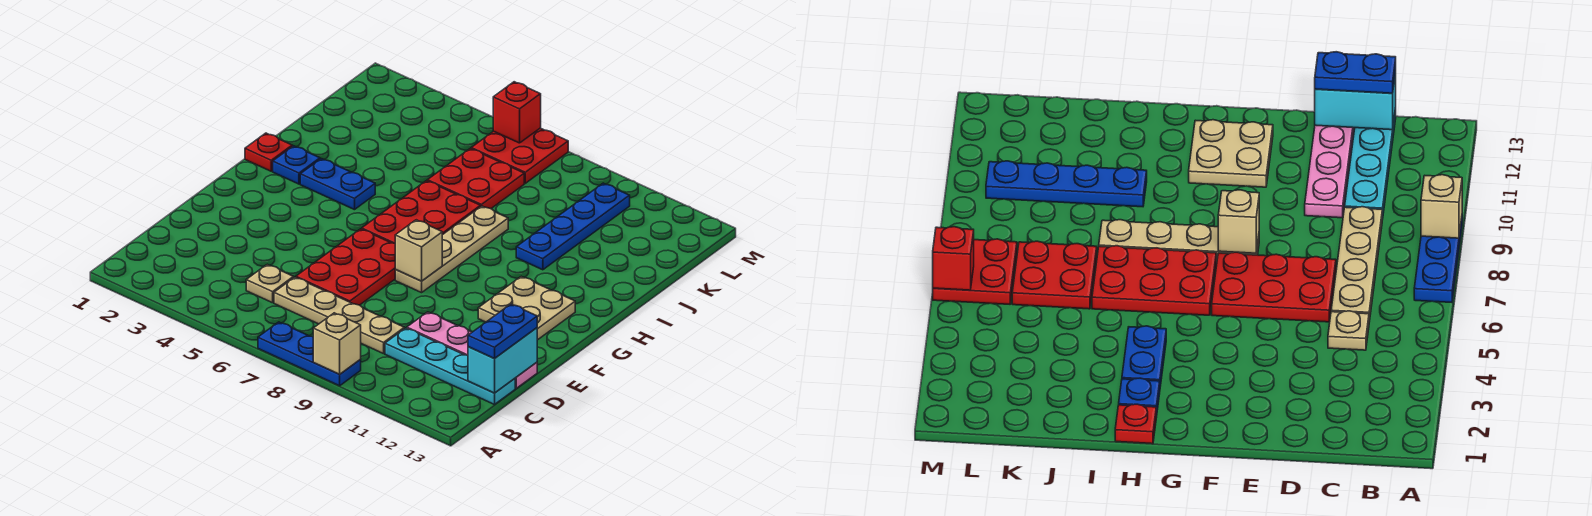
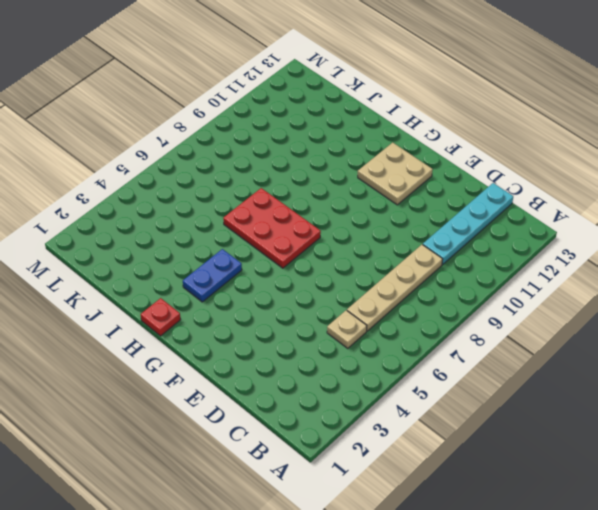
none -> blue plate A7:A9 level 1
none -> red plate D6:F7 level 1
none -> pink plate D10:D13 level 1

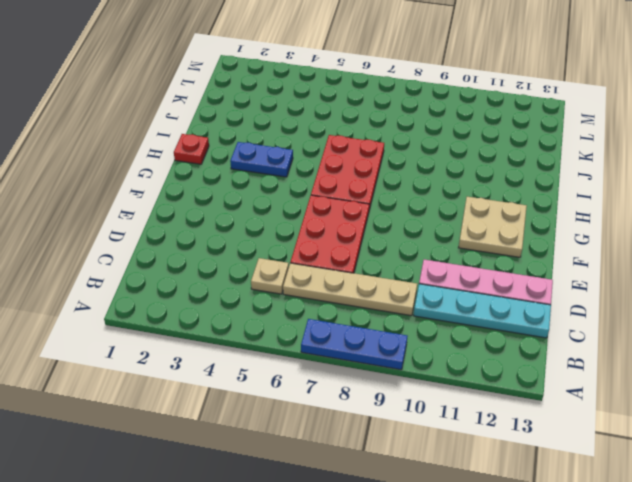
none -> tan plate F8:I8 level 1
none -> blue plate H2 level 1
none -> blue plate I10:L10 level 1

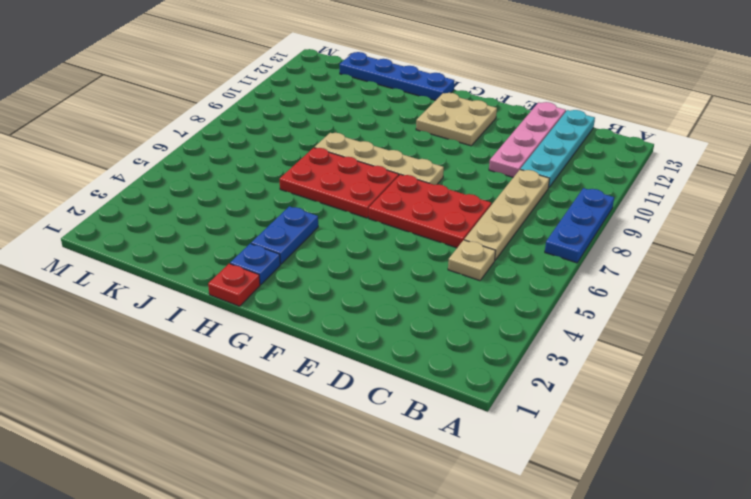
blue plate H13:K13 level 1 -> blue plate I10:L10 level 1
none -> red plate J6:K7 level 1
none -> red plate L6:M7 level 1
none -> tan brick A9 level 2

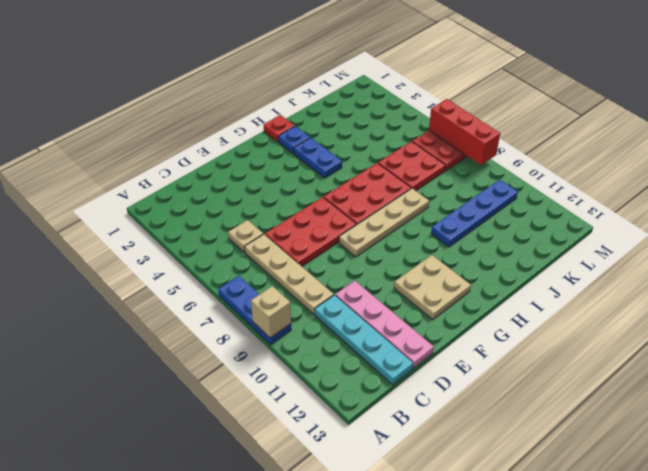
red brick M6:M8 level 2 -> red brick M6 level 2
none -> cyan brick C13:D13 level 2
none -> tan brick F8 level 2
none -> blue plate C13:D13 level 3

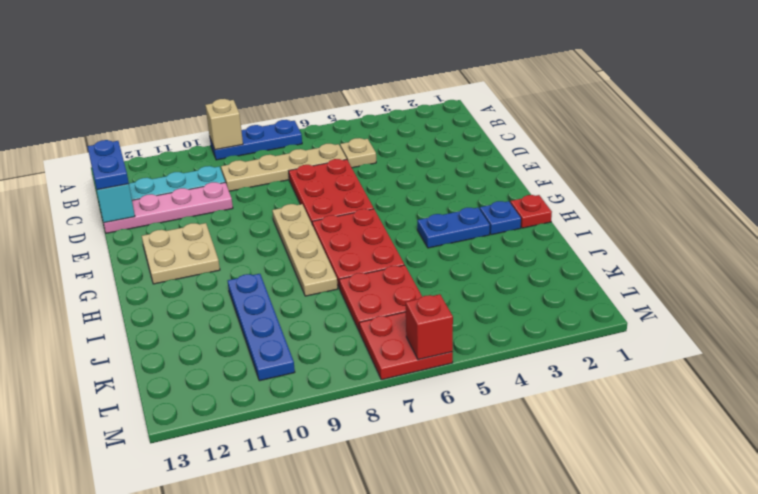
none -> tan brick F8 level 2

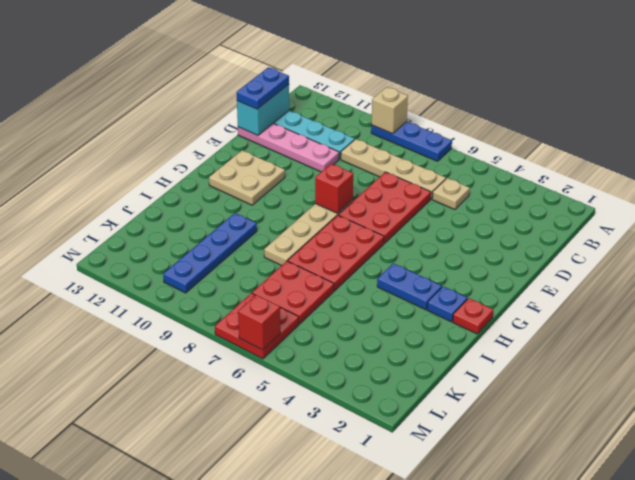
red brick F8 level 2 -> tan brick F8 level 2

